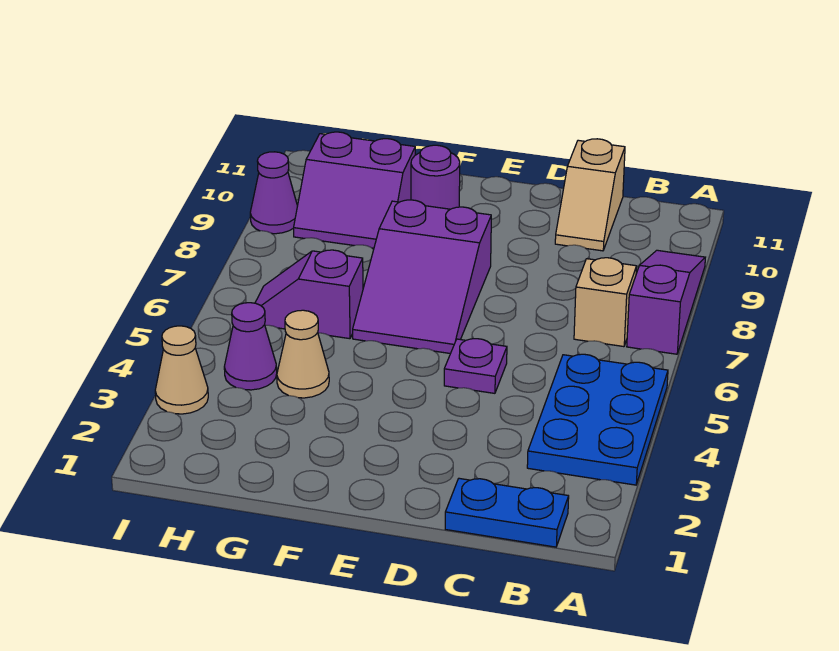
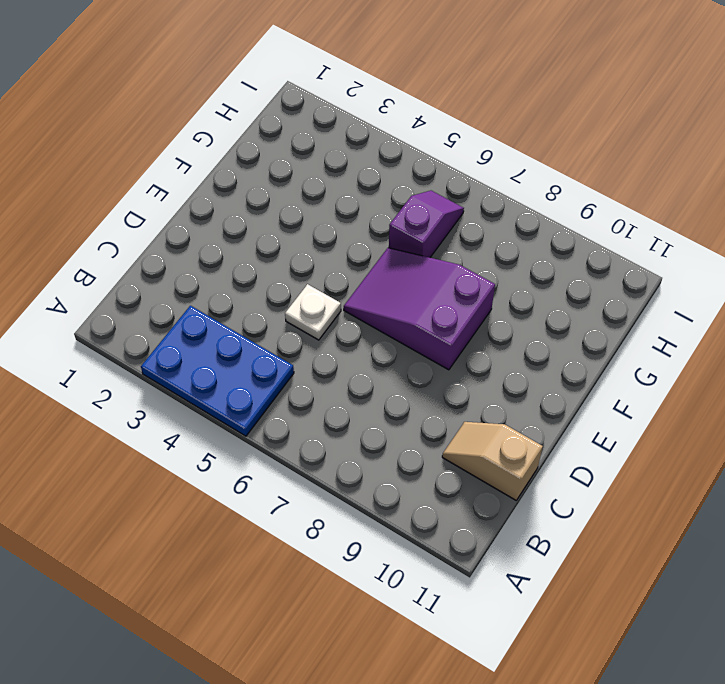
white plate D5 level 1 -> purple plate D5 level 1
none -> purple slope A7:A9 level 1 top 7
none -> blue plate B1:C1 level 1
none -> tan brick B7 level 1

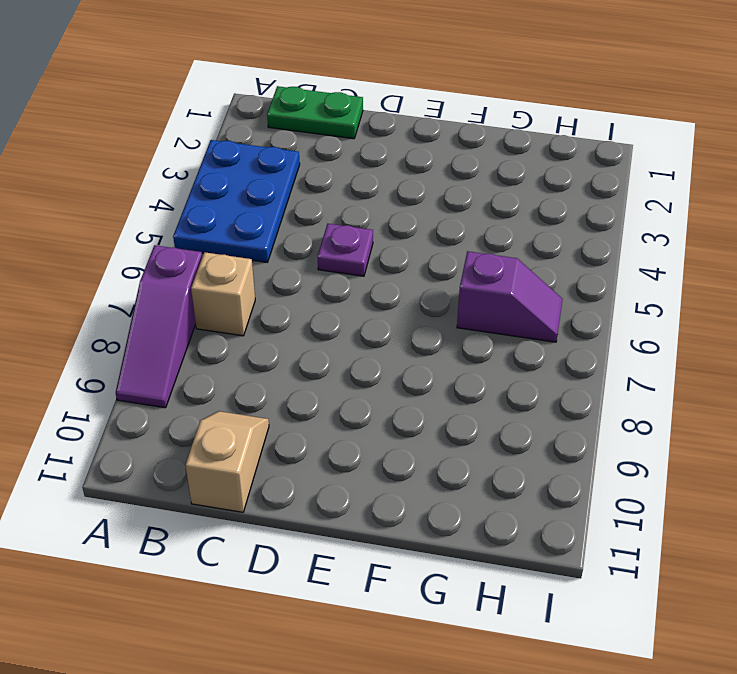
green plate B1:C1 level 1 -> blue plate B1:C1 level 1
none -> purple slope E6:F8 level 1 top 8
none -> purple round brick F10 level 1
none -> tan cone G4 level 1

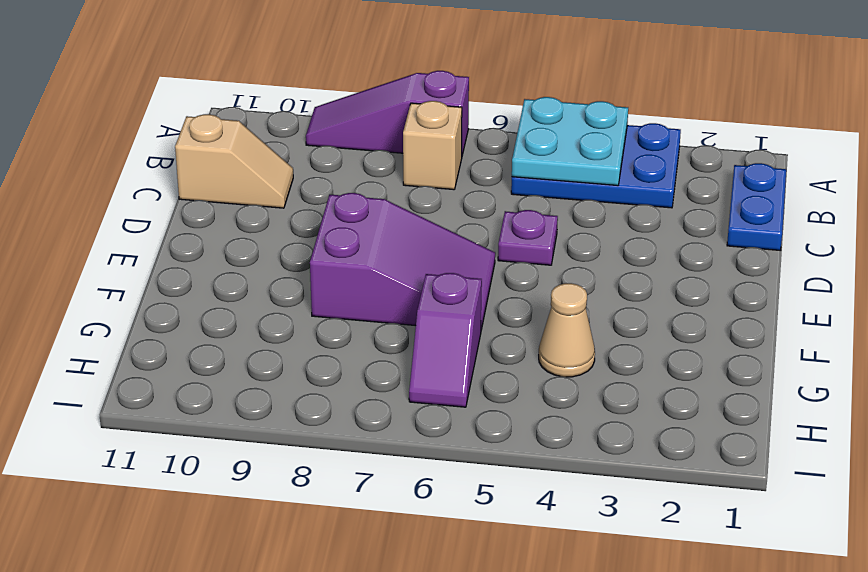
cyan plate A4:B5 level 2 -> none
none -> purple round brick F10 level 1
none -> purple slope G9:H10 level 1 top 10
none -> purple cone H4 level 1

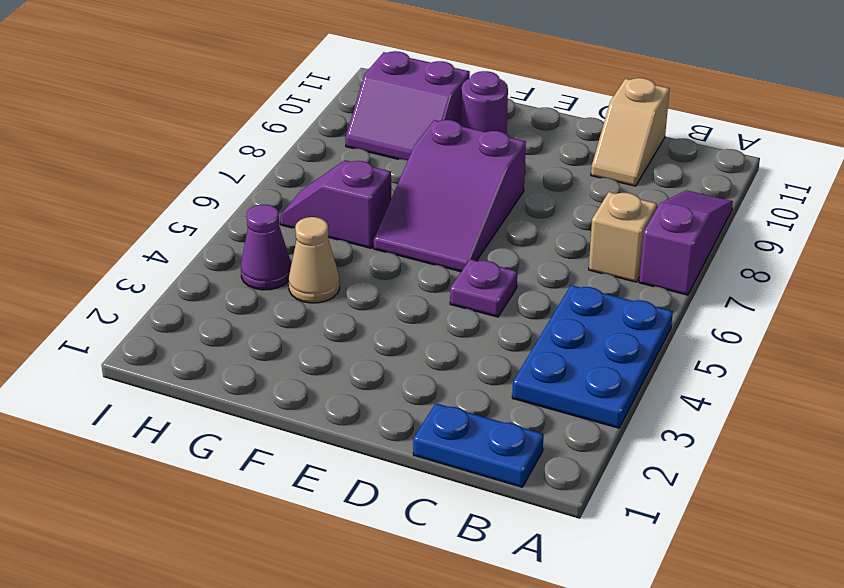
none -> tan cone I3 level 1
none -> purple cone I9 level 1

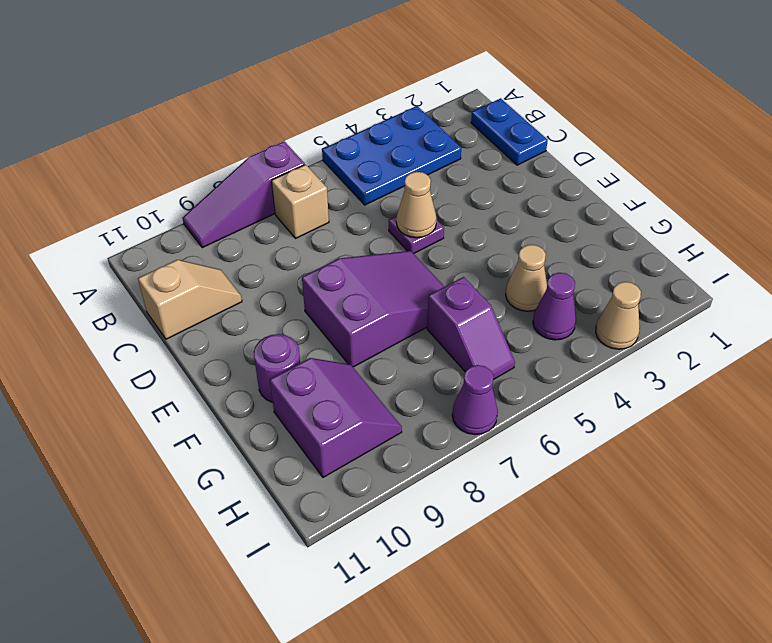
tan cone D5 level 2 -> none
purple cone I7 level 1 -> purple cone I9 level 1

